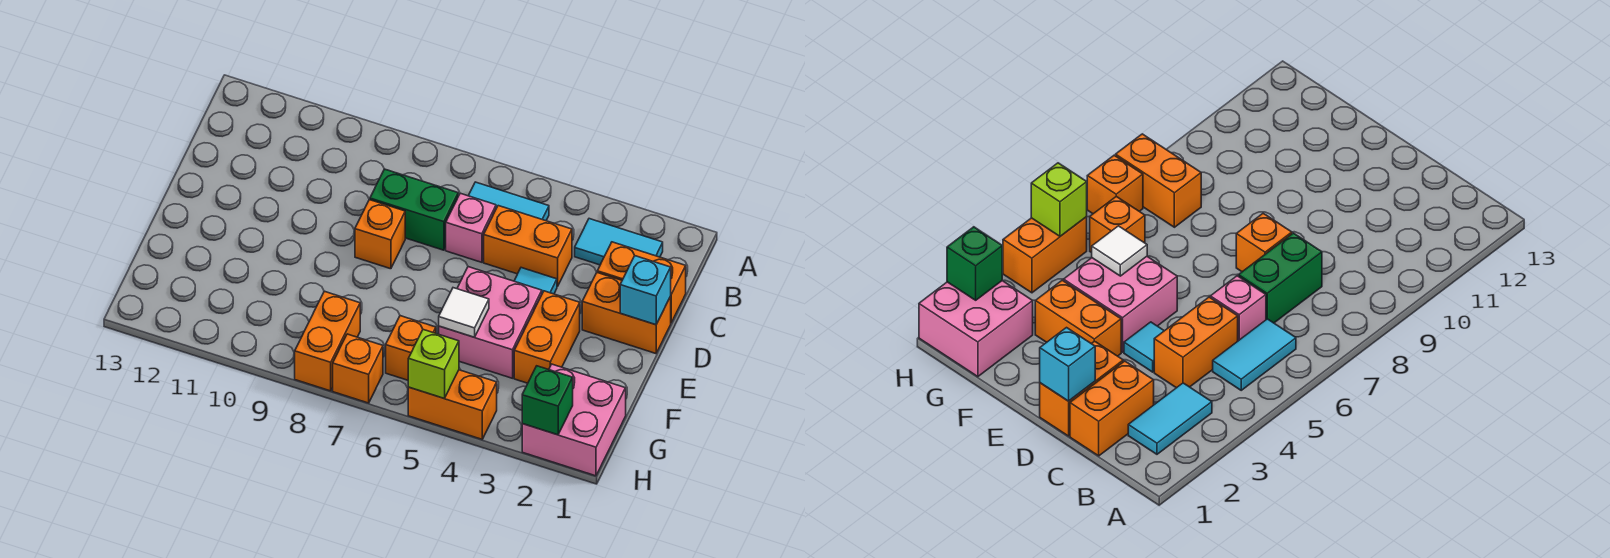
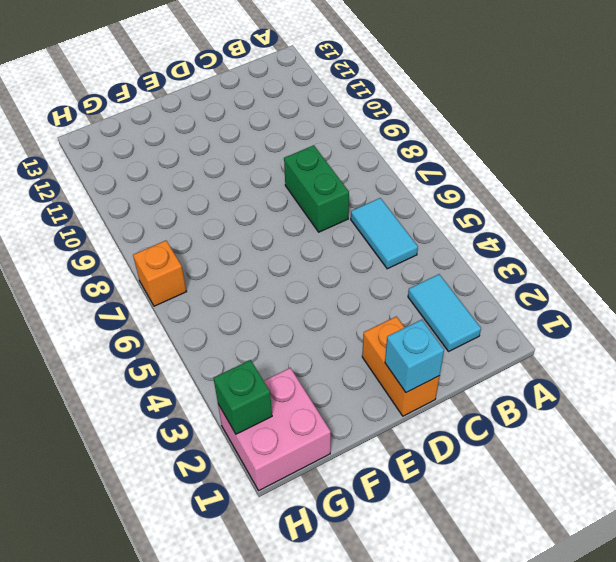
none -> orange brick C1:C2 level 1
none -> orange brick C4:C5 level 1
none -> pink brick C6 level 1

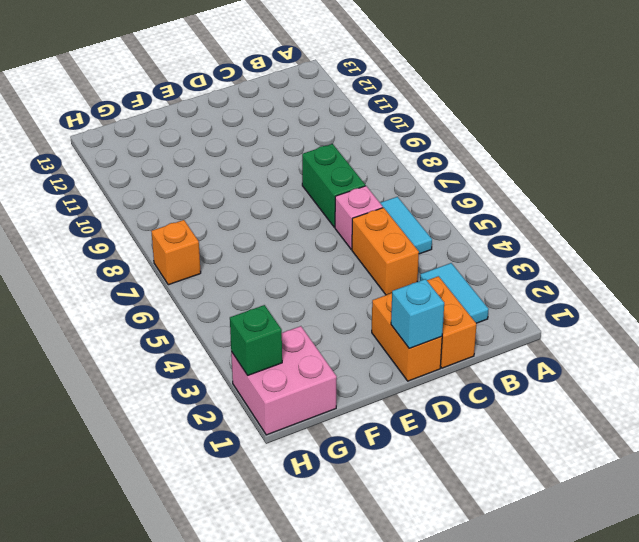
none -> cyan tile D4 level 1
none -> orange brick D8 level 1
none -> orange brick E3:F3 level 1

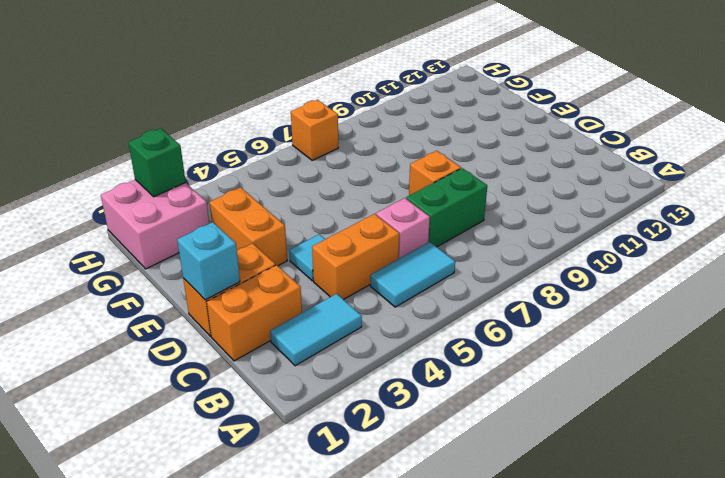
none -> pink brick E4:F5 level 1
none -> orange brick G6 level 1
none -> orange brick G8:H8 level 1

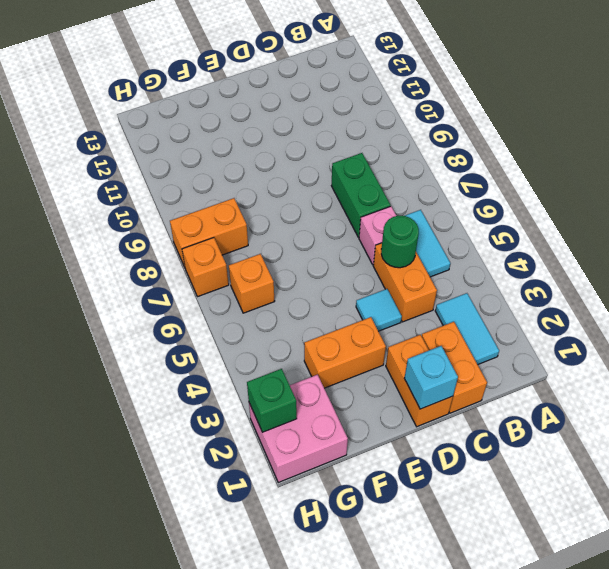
green round brick C5 level 2 -> none
none -> orange brick D8 level 1
none -> pink brick E4:F5 level 1
none -> orange brick H4:H5 level 1

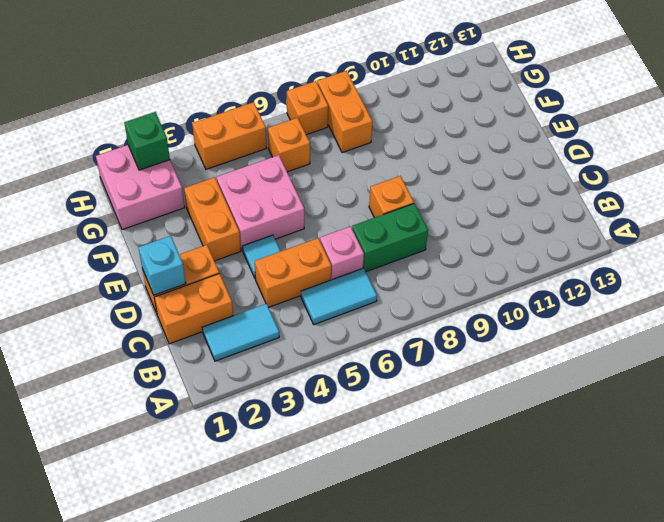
none -> white tile F5 level 2
none -> lime brick H5 level 2

